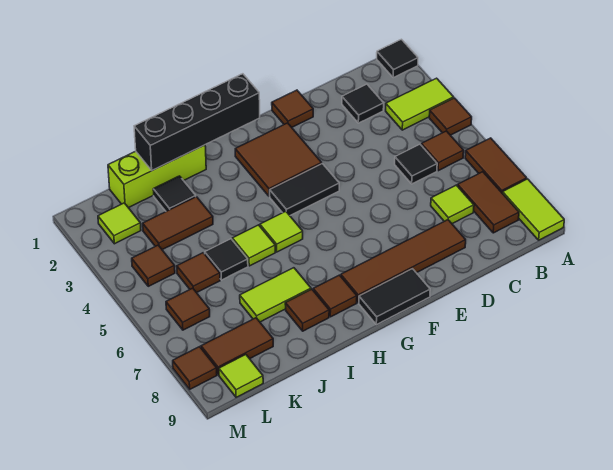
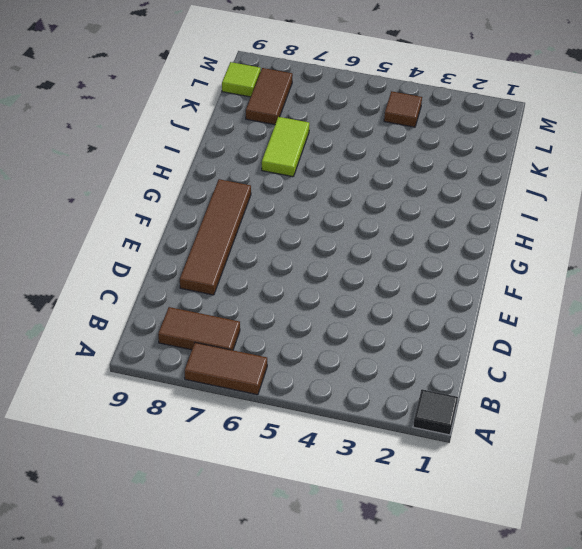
none -> lime tile A3:B3 level 1
none -> brown tile A4 level 1
none -> lime tile A8:A9 level 1
none -> brown tile B5 level 1

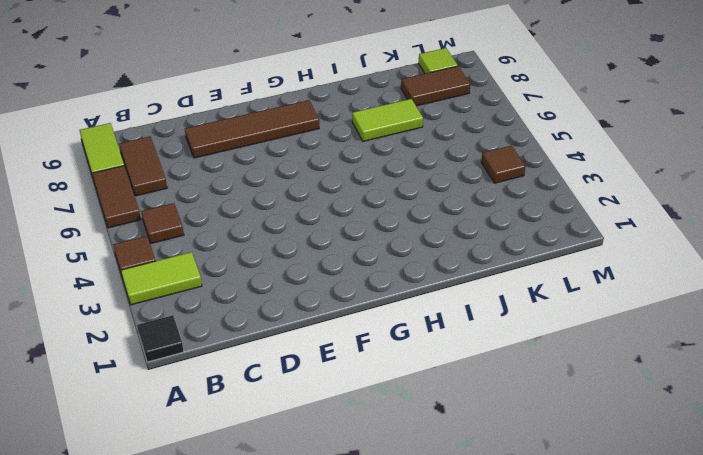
none -> black tile C2 level 1
none -> black tile C5 level 1
none -> lime tile C7 level 1
none -> brown tile E1 level 1

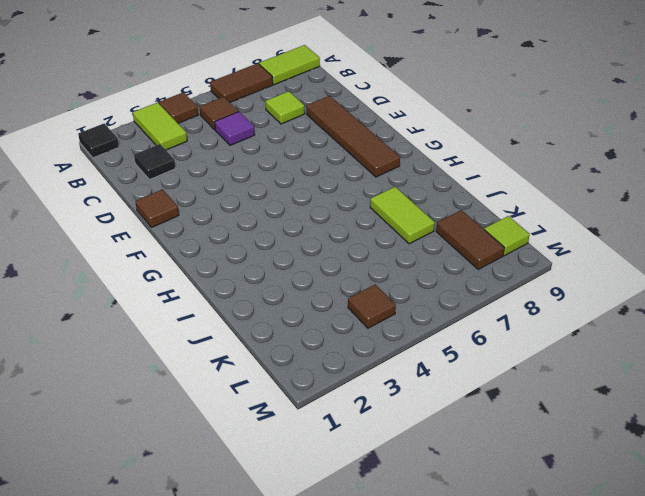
purple tile C5 level 1 -> black tile C5 level 1
none -> brown tile B7:B8 level 1
none -> brown tile F2:G3 level 1
none -> black tile F4:G4 level 1
none -> black tile F9:G9 level 1

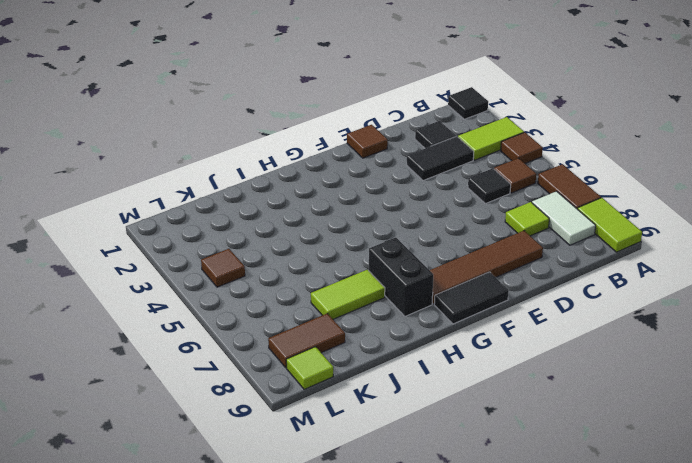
white tile B7:B8 level 1 -> brown tile B7:B8 level 1
black tile C3:D3 level 1 -> black tile F4:G4 level 1
black brick H7:H8 level 1 -> brown tile H8 level 1
none -> brown tile F2:G3 level 1
none -> lime tile H5 level 1
none -> lime brick I1:K1 level 1
none -> lime tile I5 level 1

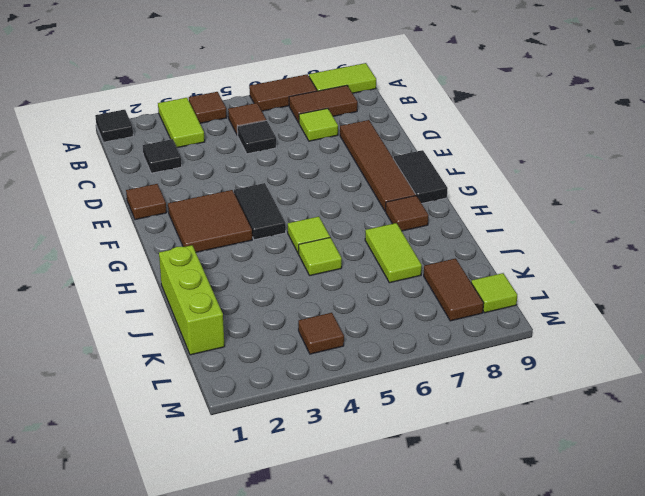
none -> brown tile I8 level 1
none -> black tile J2 level 1
none -> brown tile J3:K3 level 1
none -> black tile J5 level 1

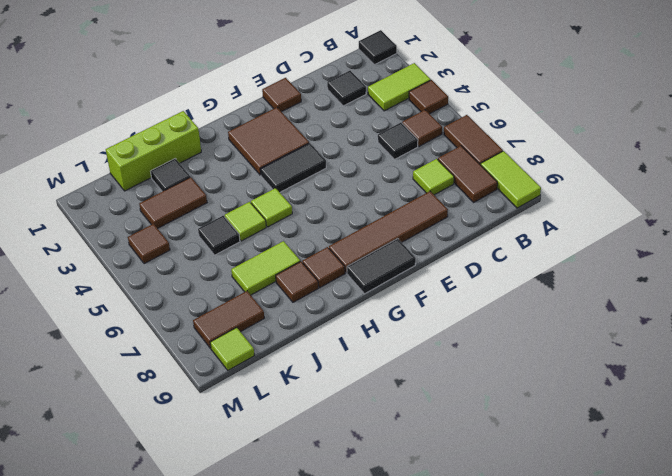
none -> brown tile K5 level 1
none -> lime tile L2 level 1
none -> brown tile L6 level 1
none -> brown tile M8 level 1

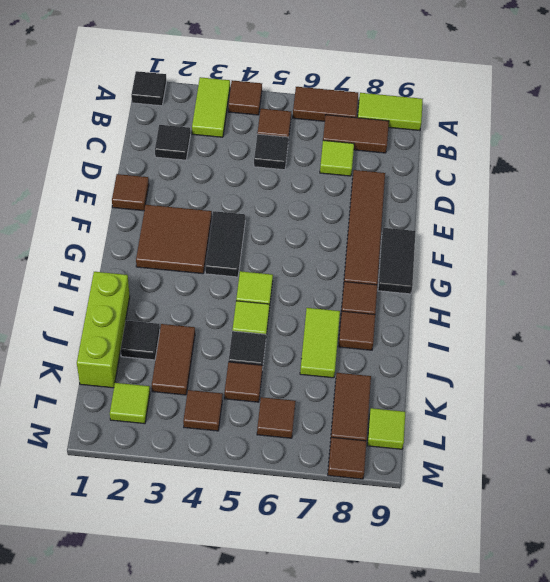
none -> black brick G1:J1 level 2

